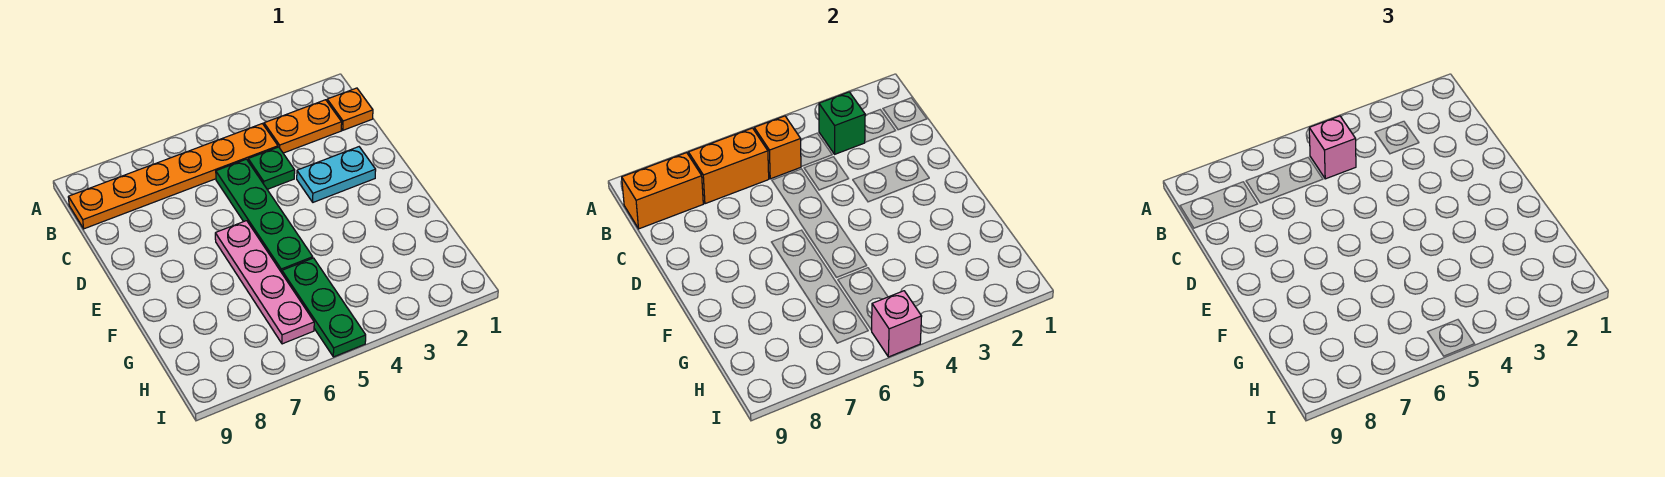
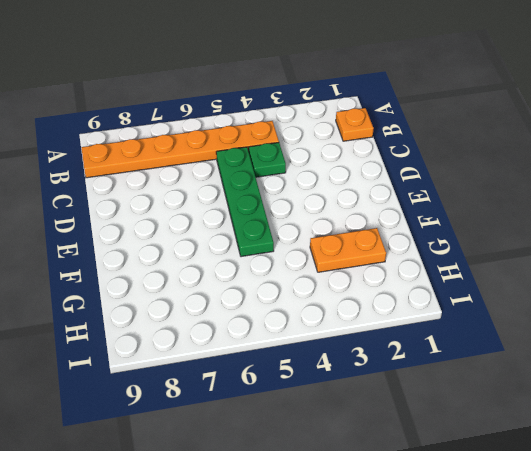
orange plate G2:G3 level 1 -> orange plate B2:B3 level 1
none -> cyan plate D2:D3 level 1
none -> pink plate E6:H6 level 1
none -> green plate G5:I5 level 1

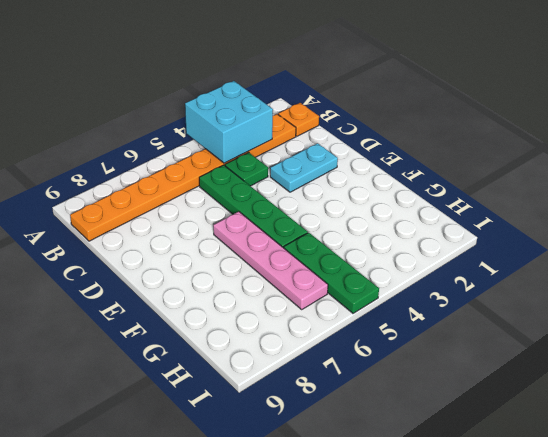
cyan brick A3:B4 level 2 -> green brick B3 level 2
none -> orange brick B5 level 2
none -> orange brick B6:B7 level 2
none -> orange brick B8:B9 level 2

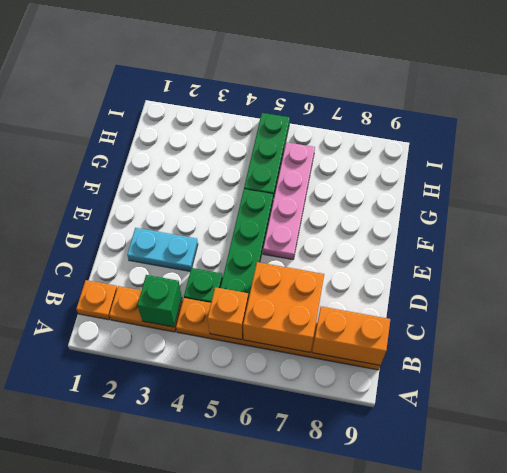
orange brick B6:C7 level 2 -> orange brick B6:B7 level 2
none -> pink brick I5 level 2
none -> pink brick B5 level 3

